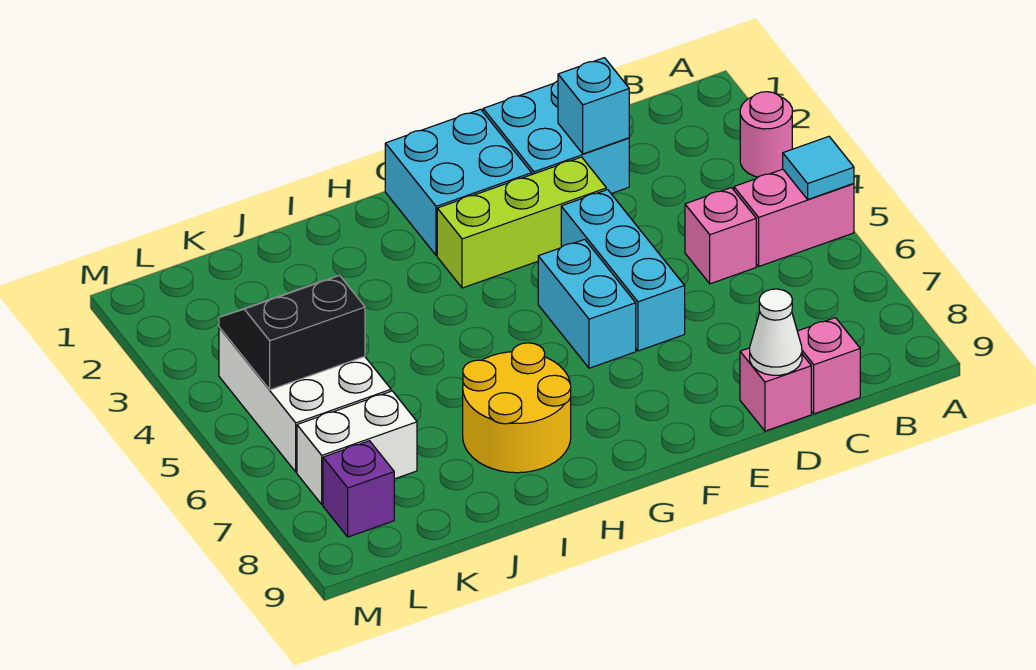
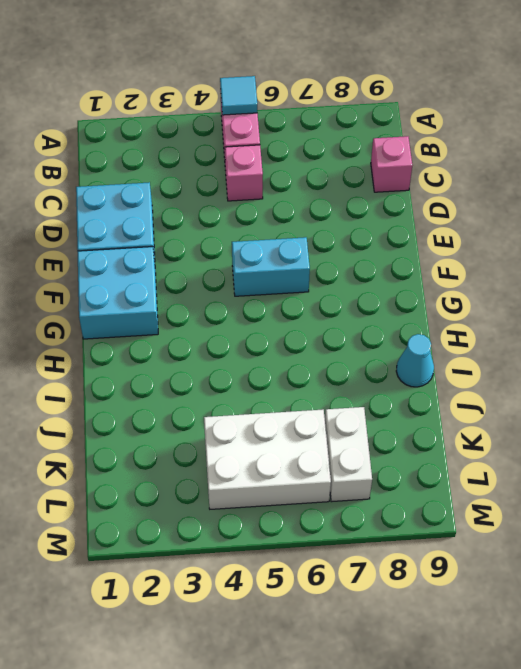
cyan cone I9 level 1 -> none
none -> pink round brick A3 level 1
none -> pink brick D9 level 1
none -> lime brick E3:G3 level 1

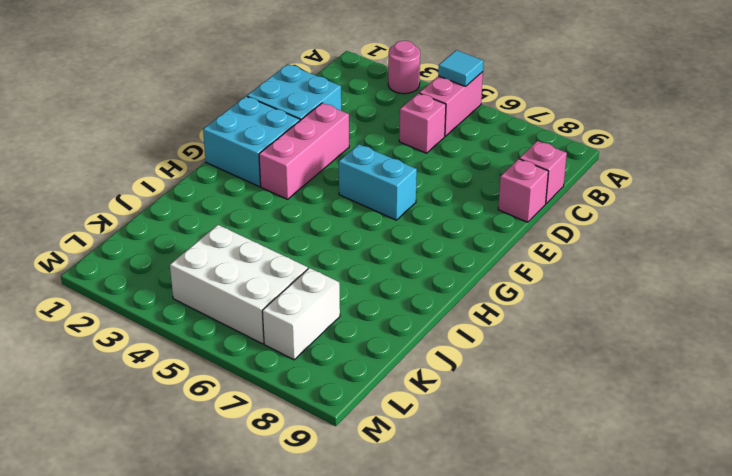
pink brick E3:G3 level 1 -> lime brick E3:G3 level 1
none -> cyan brick E4:E6 level 1
none -> yellow round brick H7:I8 level 1
none -> purple brick L8 level 1

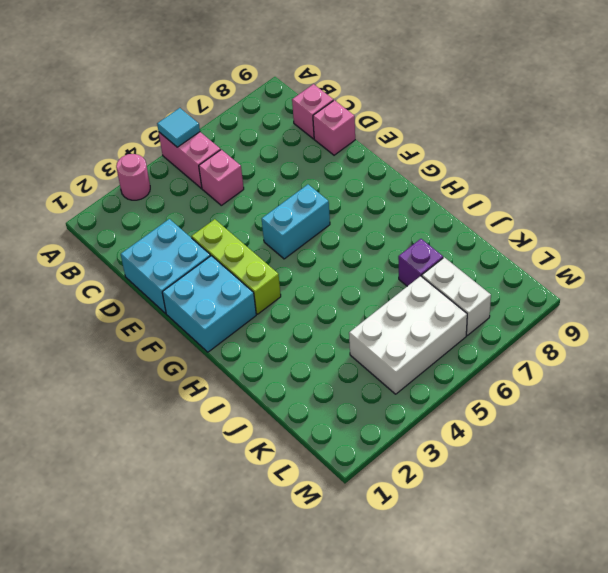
purple brick J7 level 1 -> purple brick L8 level 1
none -> cyan brick E4:E6 level 1
none -> yellow round brick H7:I8 level 1
none -> cyan brick D2 level 2

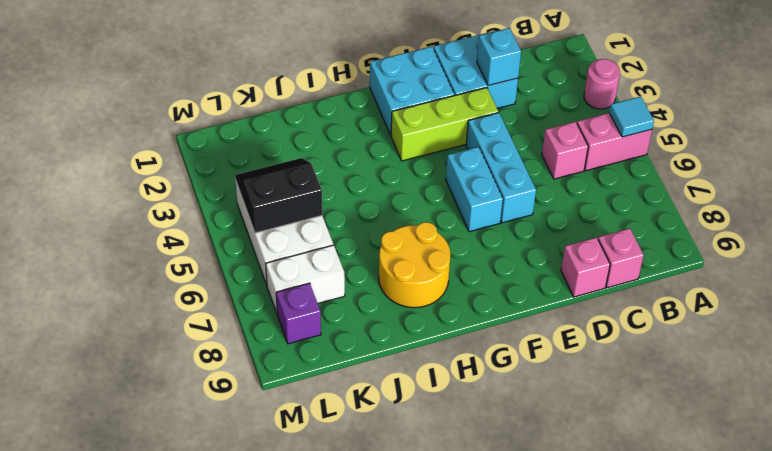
none -> white cone D9 level 2

